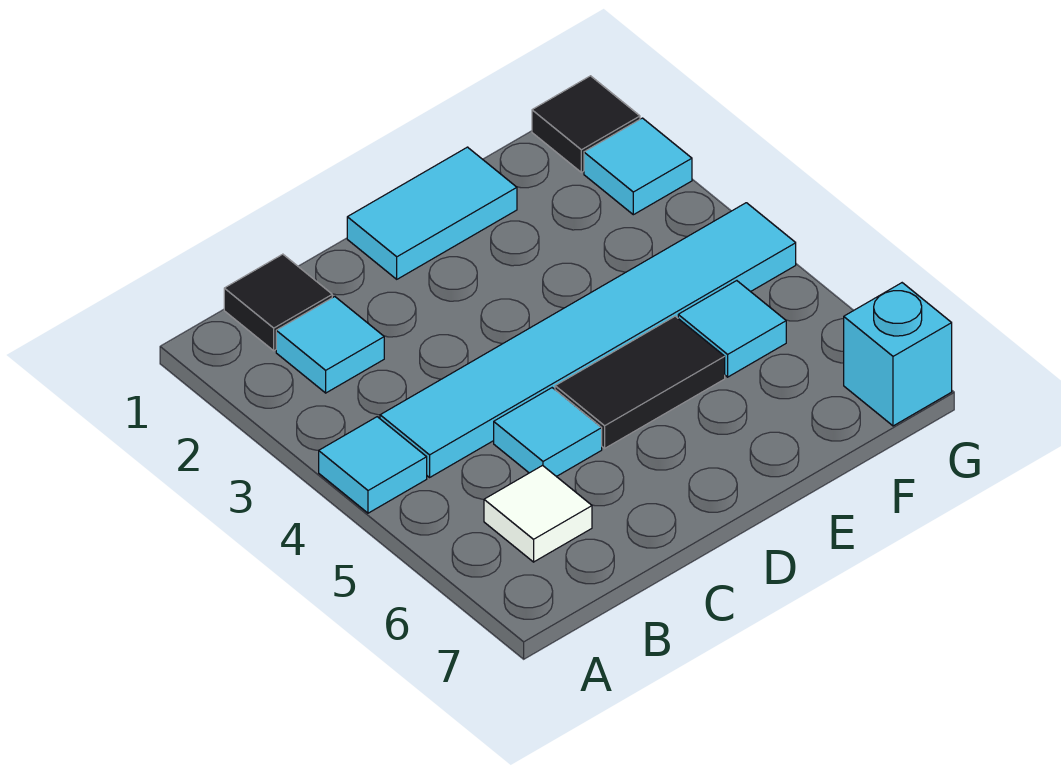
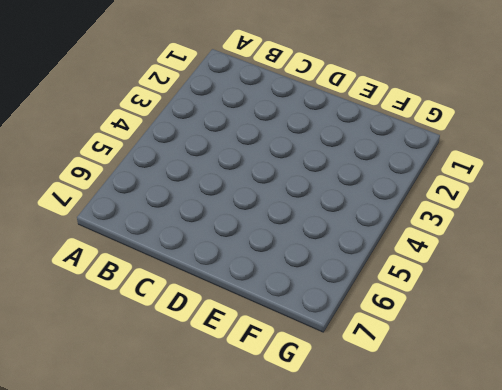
none -> cyan tile A4 level 1
none -> black tile B1 level 1
none -> cyan tile B2 level 1

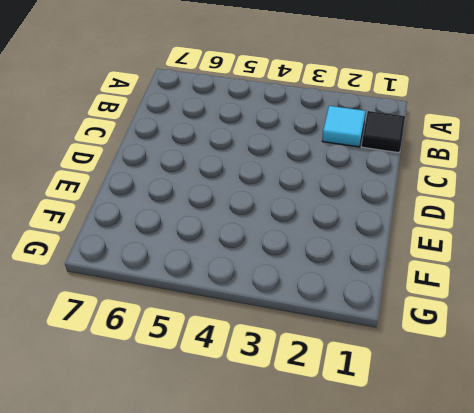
none -> cyan tile A4 level 1
none -> cyan tile B4:G4 level 1
none -> white tile B6 level 1

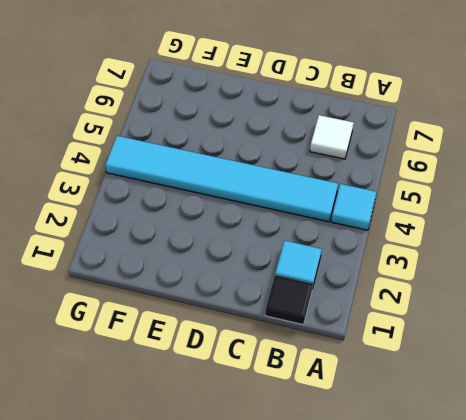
none -> cyan tile C5 level 1
none -> cyan tile D1:E1 level 1
none -> black tile D5:E5 level 1

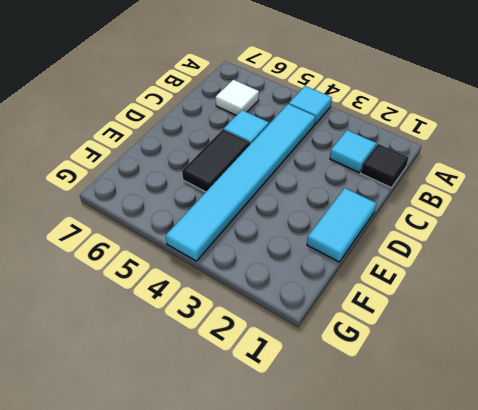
none -> cyan tile F5 level 1
none -> black tile G1 level 1
none -> cyan tile G2 level 1

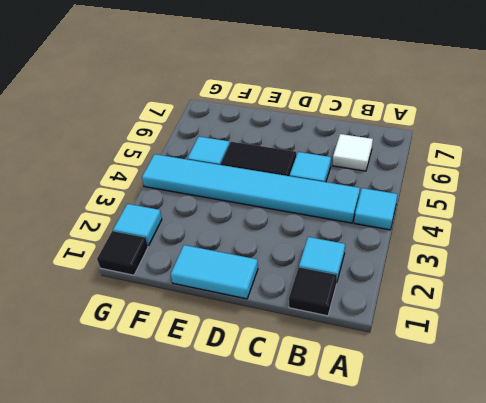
none -> cyan brick G7 level 1

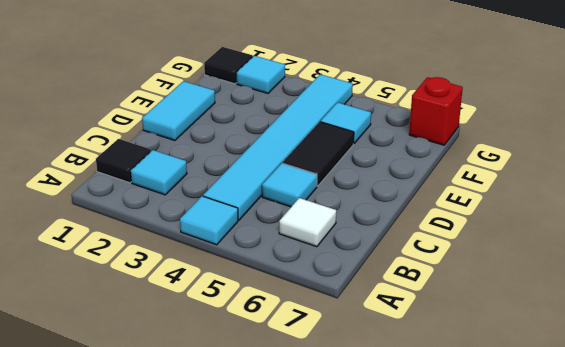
red brick G7 level 1 -> cyan brick G7 level 1

